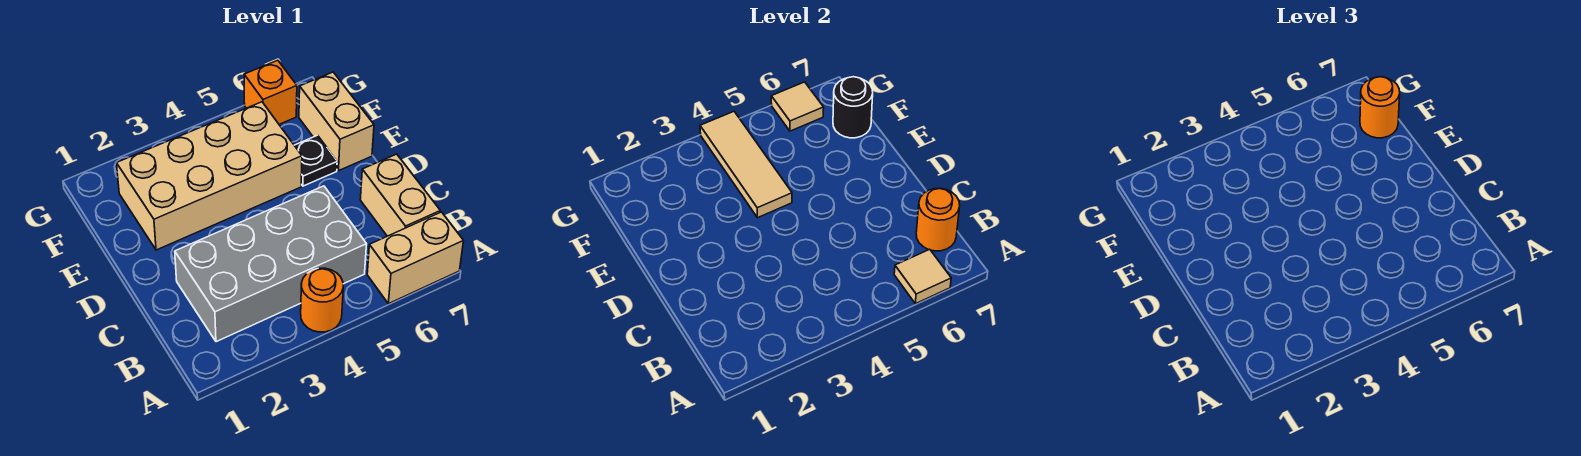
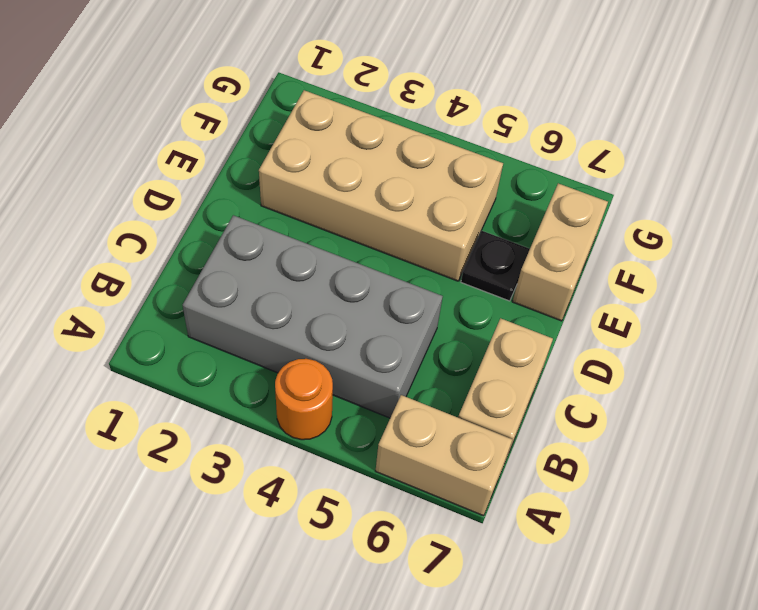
none -> orange brick G6 level 1
none -> tan tile A6 level 2
none -> orange round brick B7 level 2

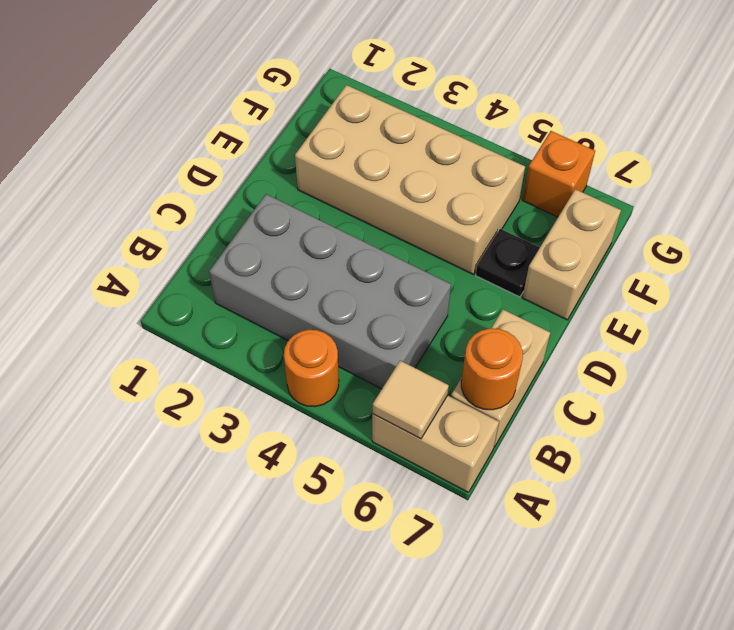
none -> tan tile E4:G4 level 2
none -> black round brick F7 level 2
none -> tan tile G6 level 2

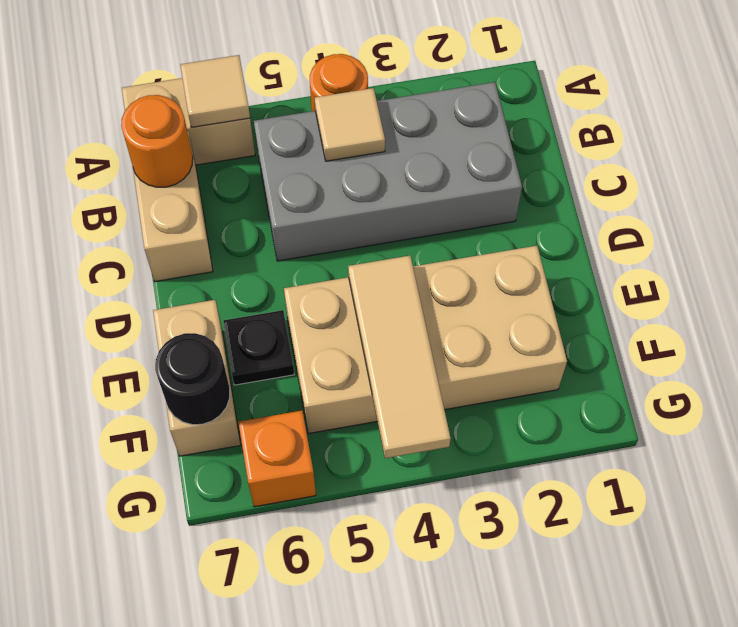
tan tile B4 level 2 -> tan tile G6 level 2
none -> orange round brick F7 level 3

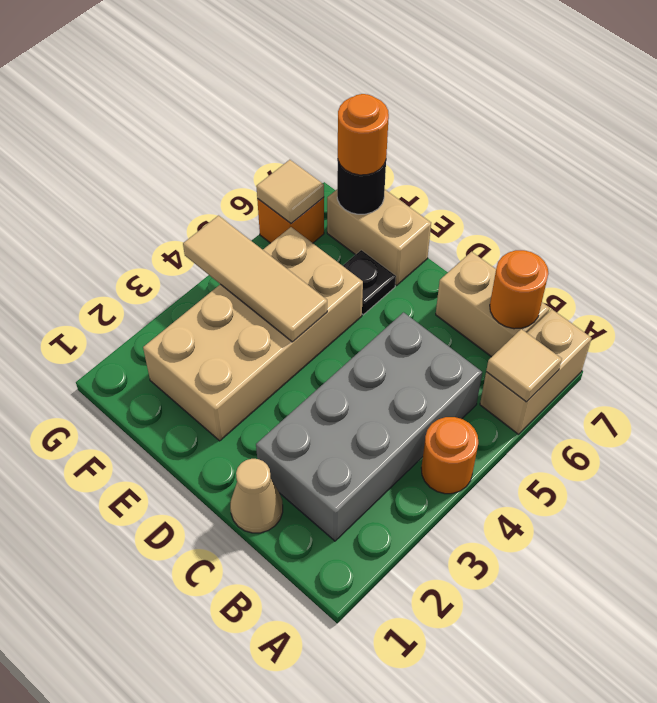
tan cone C1 level 1 -> none

